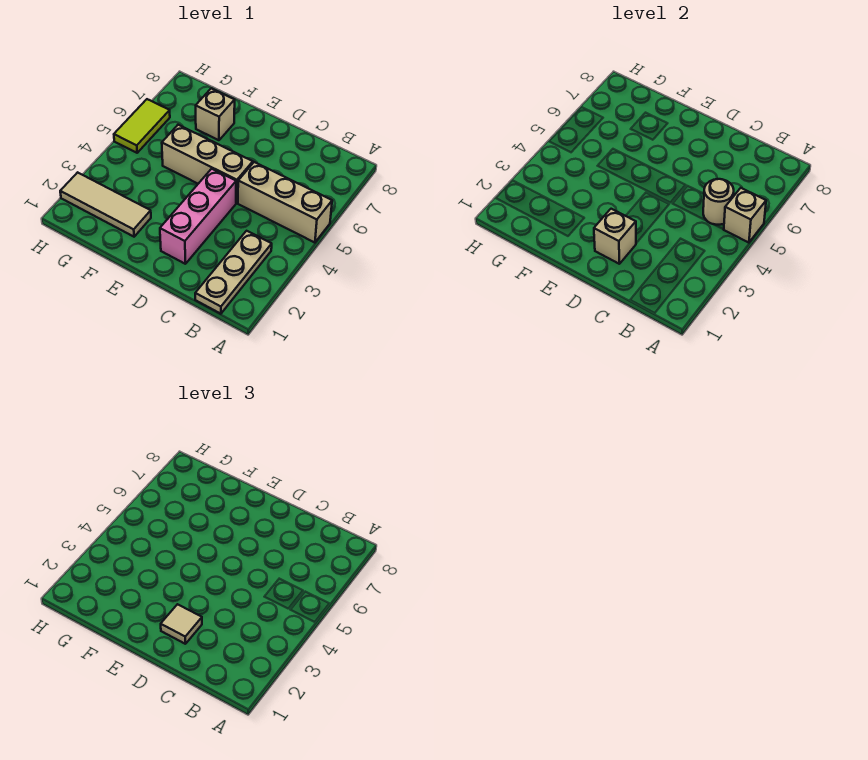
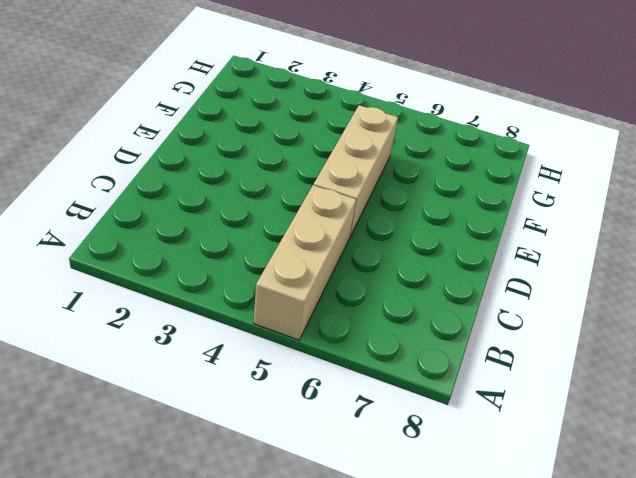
none -> tan plate B1:B3 level 1
none -> pink brick D2:D4 level 1

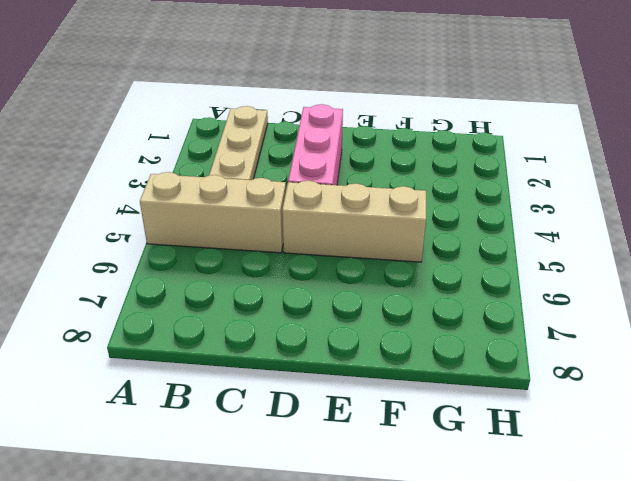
none -> tan tile F2:H2 level 1
none -> tan brick F7 level 1

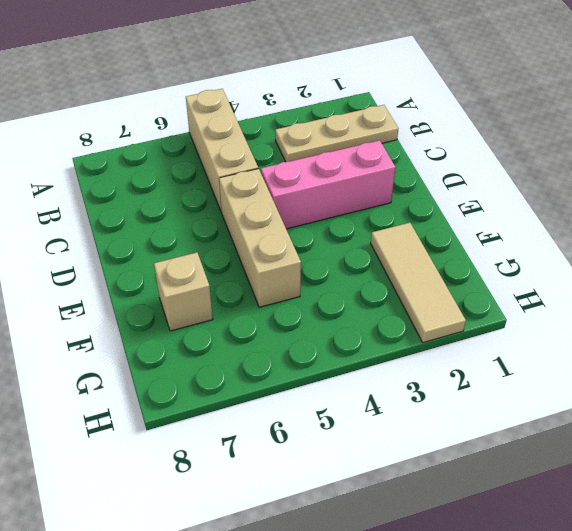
none -> lime tile H5:H6 level 1
none -> tan brick A5 level 2

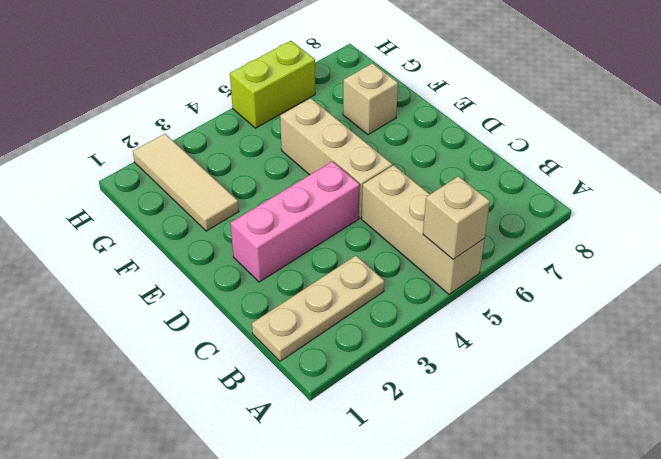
lime brick H5:H6 level 1 -> lime tile H5:H6 level 1
none -> tan round brick B5 level 2
none -> tan brick D2 level 2

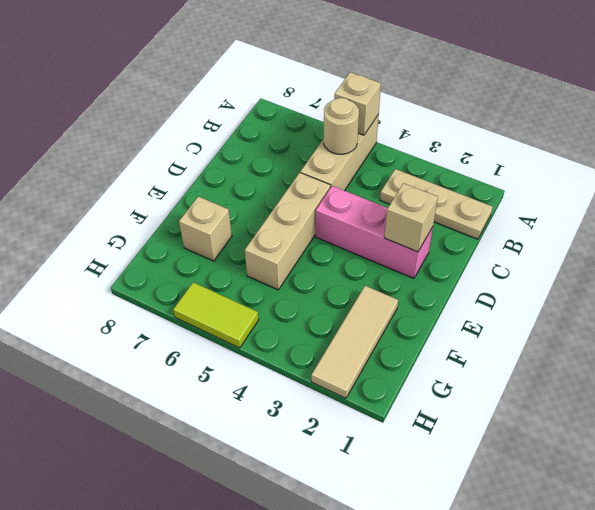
none -> tan tile D2 level 3

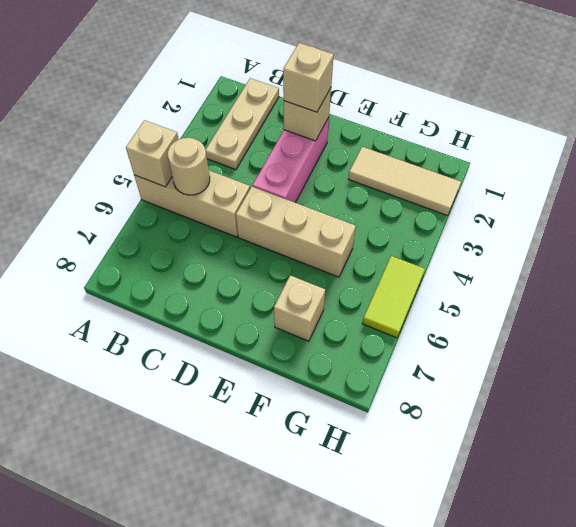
tan brick D2 level 3 -> tan tile D2 level 3

